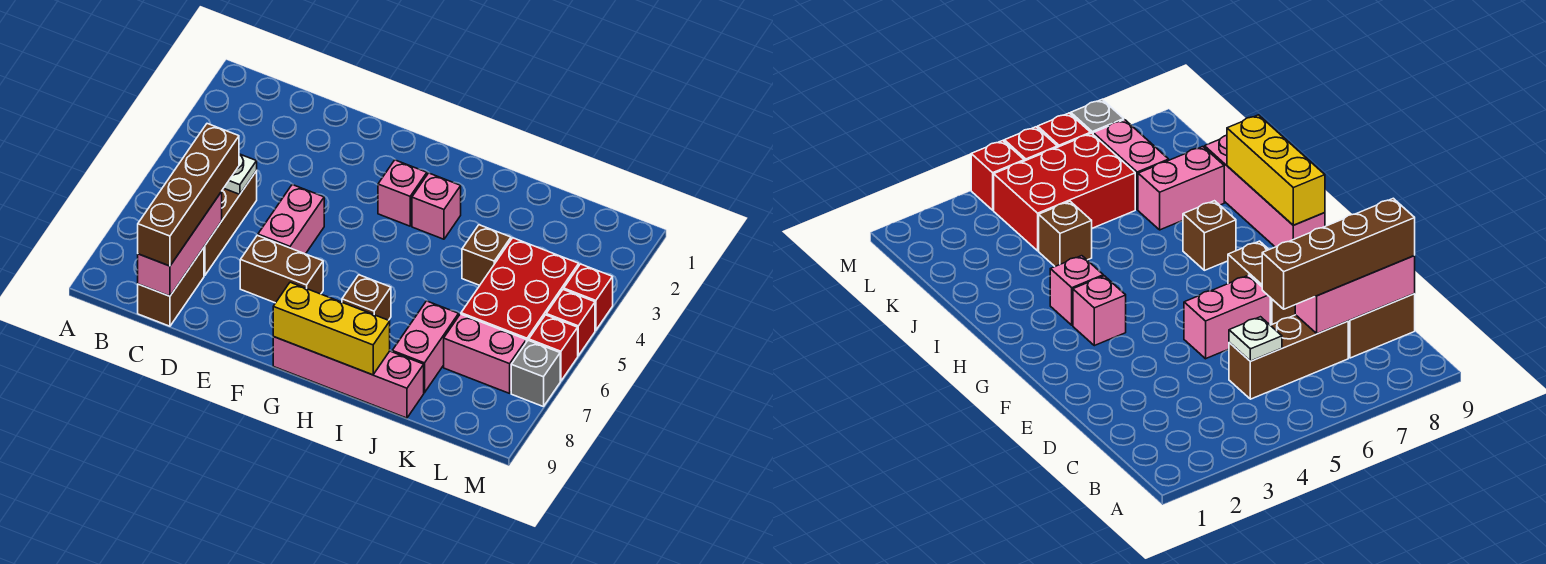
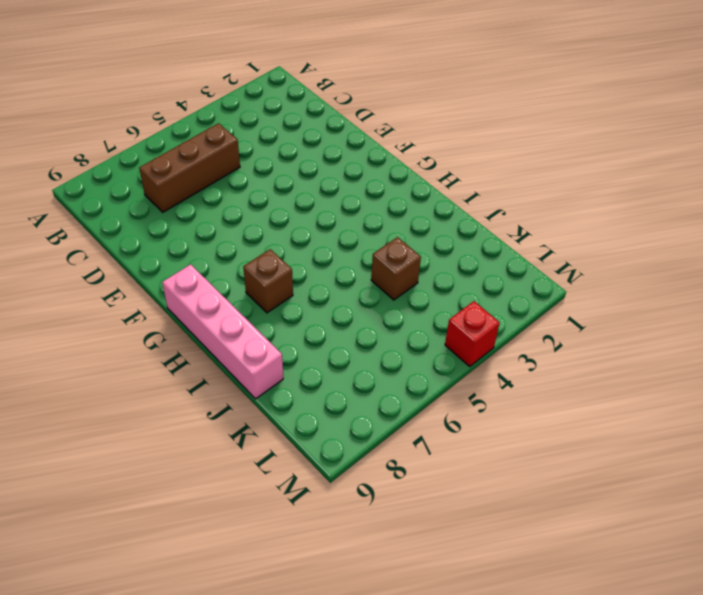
none -> brown brick C8:C9 level 1
none -> pink brick E5:E6 level 1
none -> brown brick E7:F7 level 1

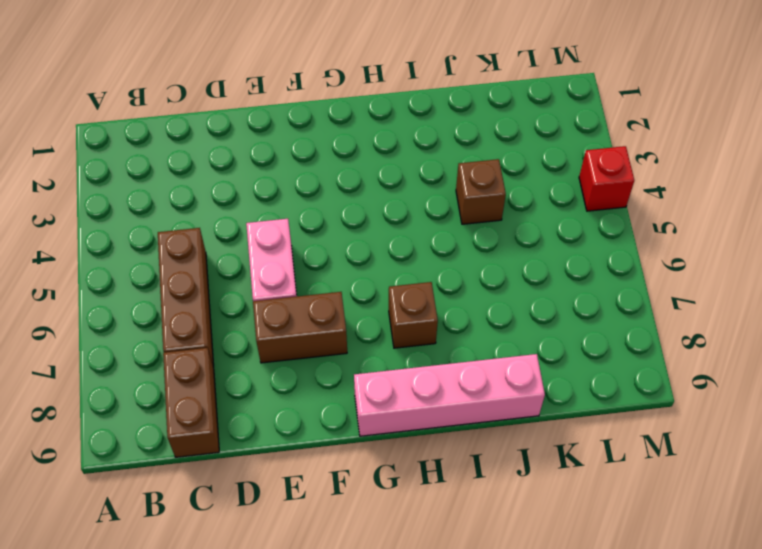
none -> pink brick G3 level 1
none -> pink brick H3 level 1
none -> pink brick J7:J8 level 1

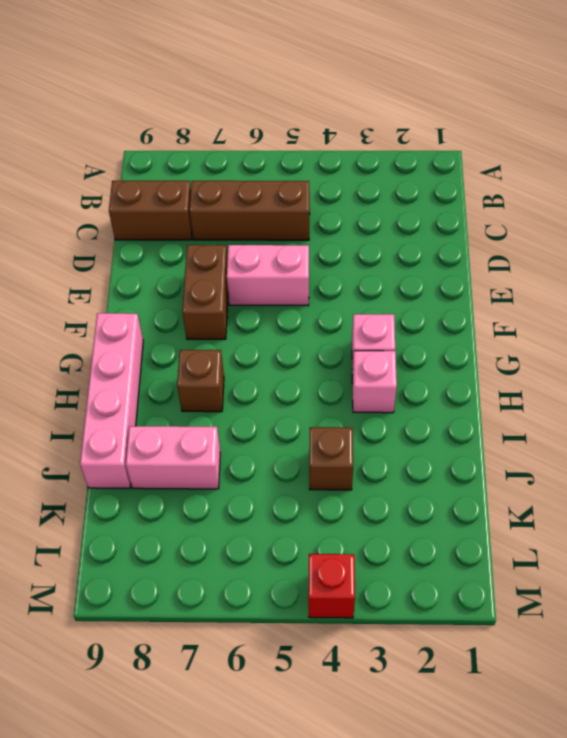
none -> red brick K4:L6 level 1
none -> pink brick K7:L7 level 1
none -> red brick M5 level 1

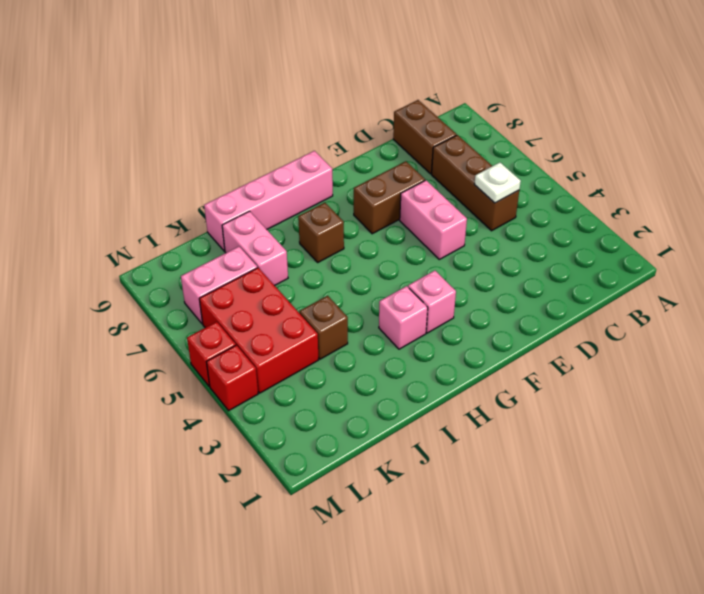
none -> red brick M6 level 1
none -> grey brick M7 level 1
none -> pink brick C7:C9 level 2

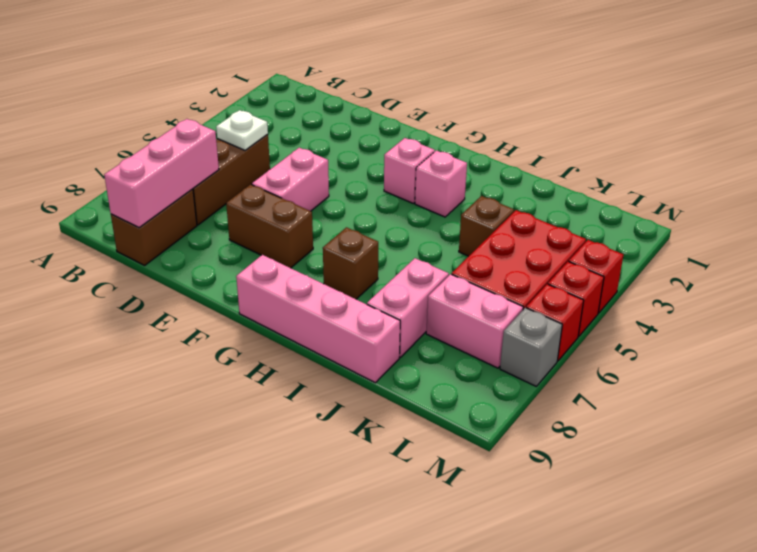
none -> yellow brick G9:I9 level 2
none -> brown brick C6:C9 level 3

